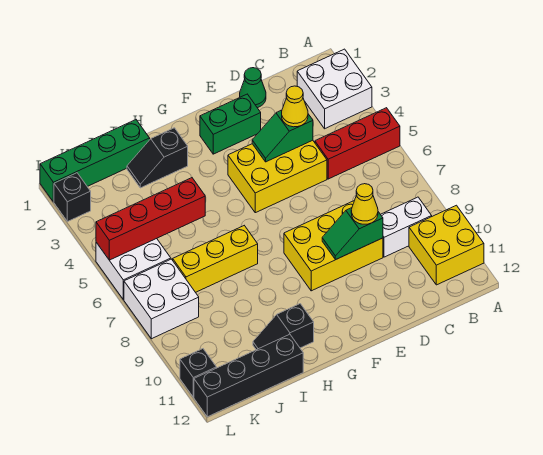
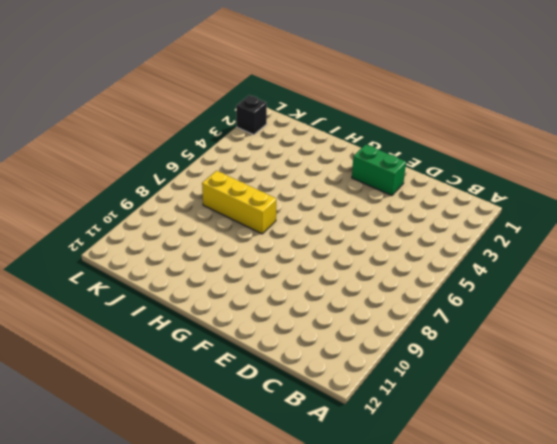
none -> white brick A2:B3 level 1
none -> red brick A5:C5 level 1
none -> yellow brick A10:B11 level 1

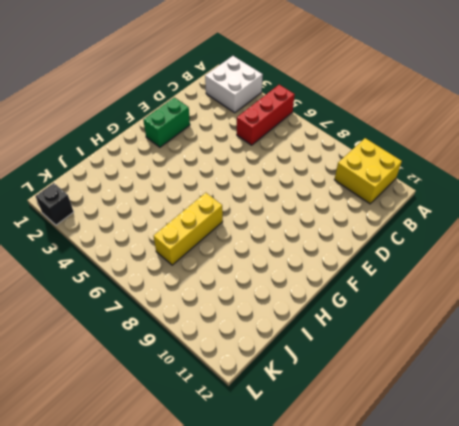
none -> white brick B9:C9 level 1
none -> green cone D1 level 1
none -> yellow brick D4:F5 level 1

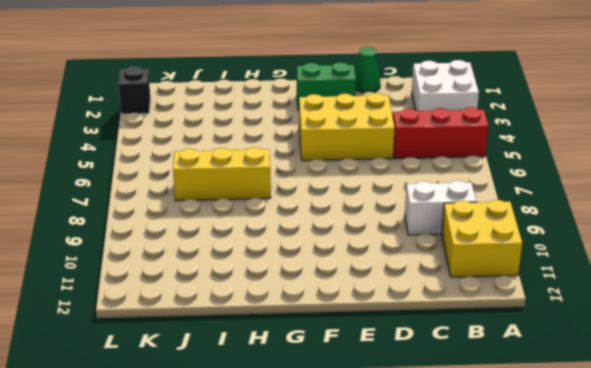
none -> yellow brick D8:F9 level 1
none -> black slope H2:I2 level 1 top H
none -> black slope H11:I11 level 1 top H

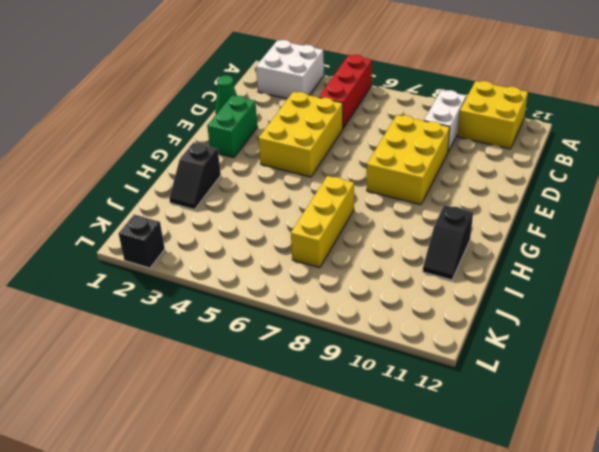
none -> green brick I1:L1 level 1
none -> black brick I12:L12 level 1
none -> white brick K5:L6 level 1

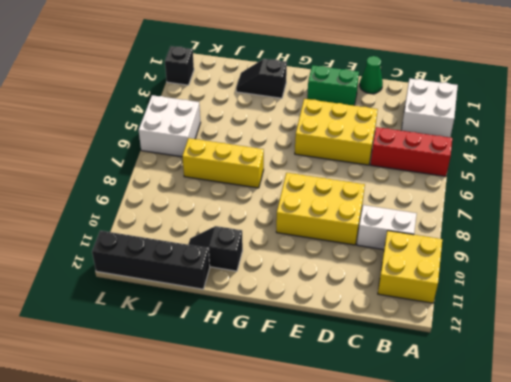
none -> green brick I1:L1 level 1
none -> white brick K7:L8 level 1
none -> black brick L11 level 1

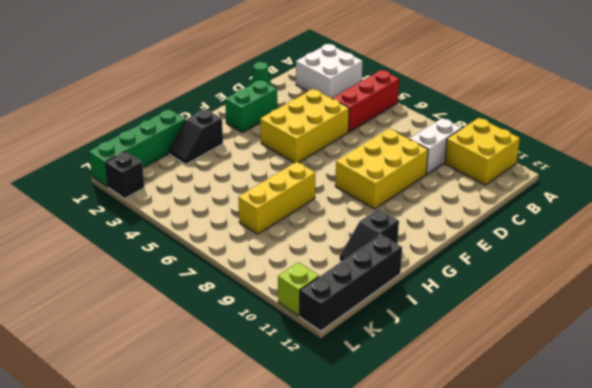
lime brick L11 level 1 -> black brick L11 level 1
none -> white brick K5:L6 level 1
none -> white brick K7:L8 level 1
none -> green slope D4:E4 level 2 top D

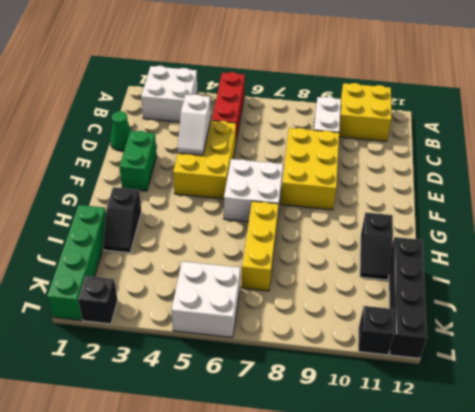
white slope D4:E4 level 2 top D -> green slope D4:E4 level 2 top D
white brick F6:G7 level 1 -> white brick K7:L8 level 1
none -> green slope D9:E9 level 2 top D
none -> red brick I5:L5 level 2
none -> yellow cone D4 level 3

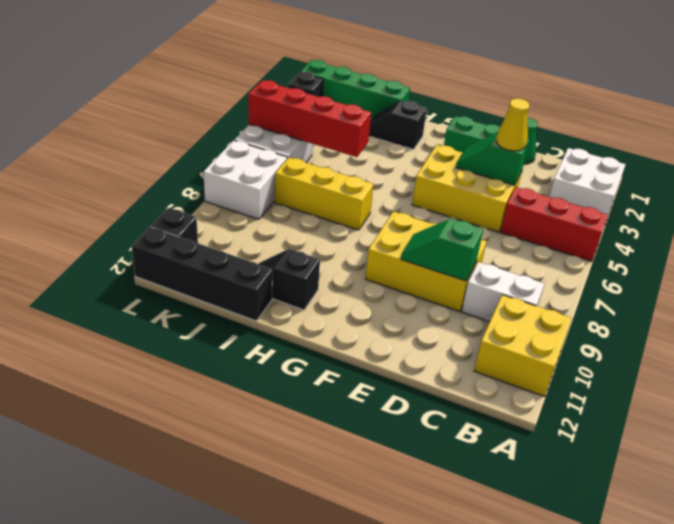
none -> yellow cone D9 level 3

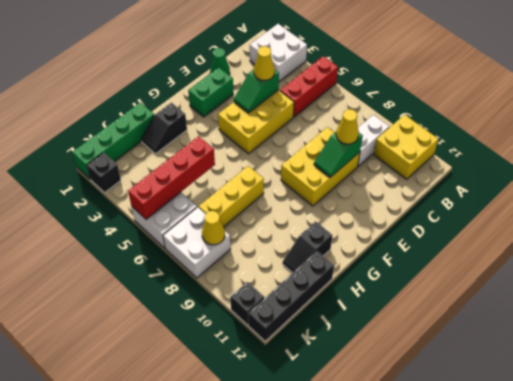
yellow cone K8 level 2 -> none

